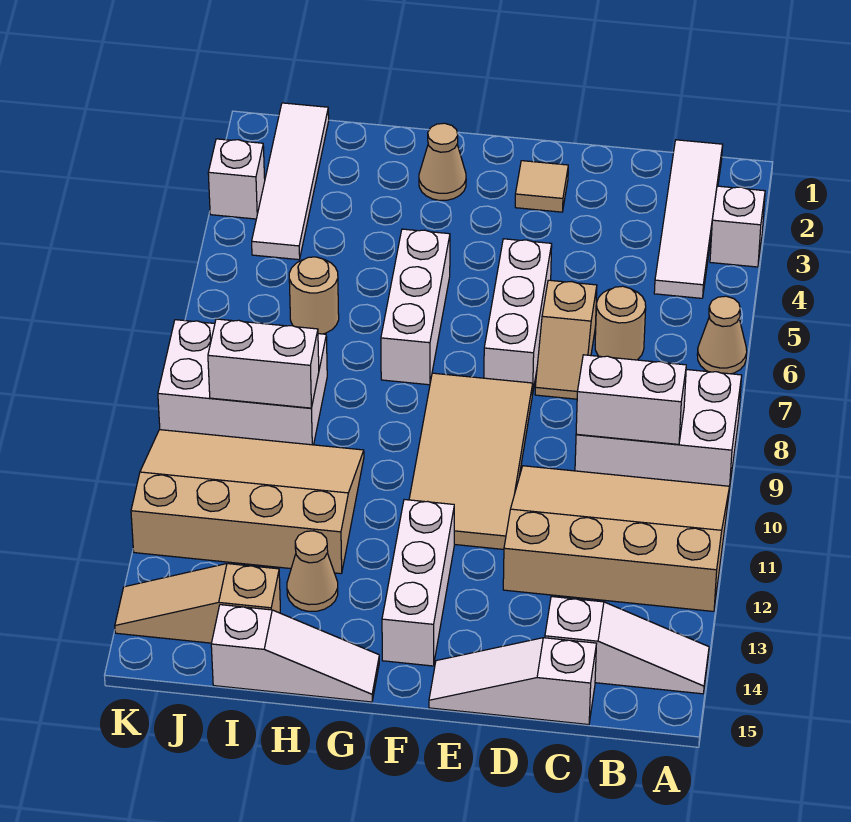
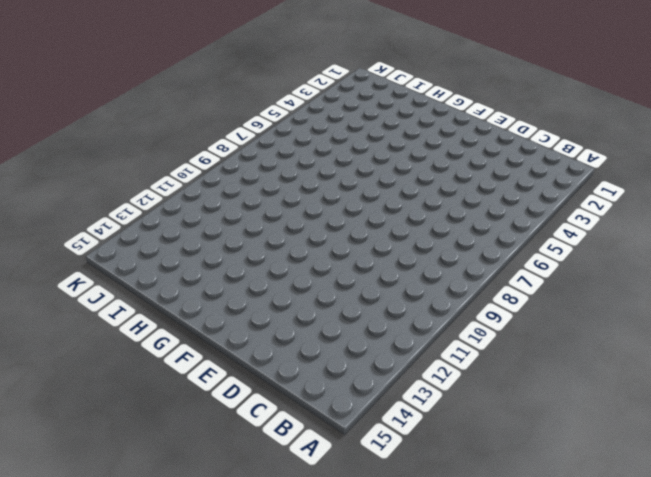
none -> white brick A3 level 1
none -> tan cone A6 level 1
none -> white brick A8:C9 level 1

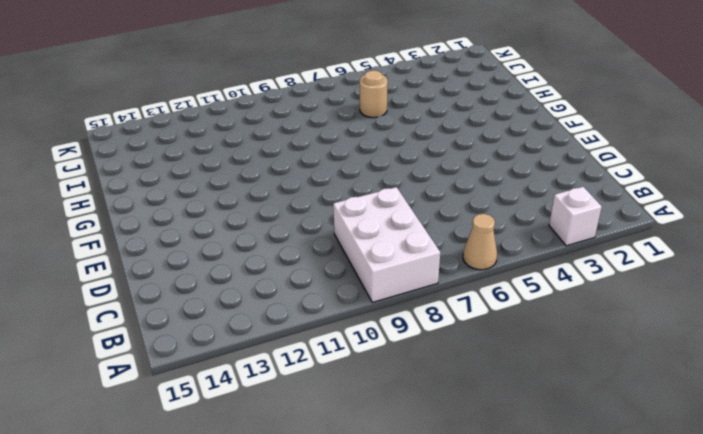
none -> tan slope A10:D12 level 1 top 12
none -> white slope A14:C14 level 1 top C
none -> white tile B1:B4 level 1

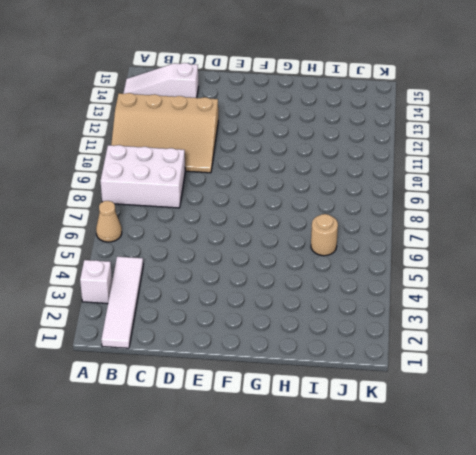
none -> tan round brick C6 level 1
none -> white slope C15:E15 level 1 top C
none -> tan slope D6:D7 level 1 top 6

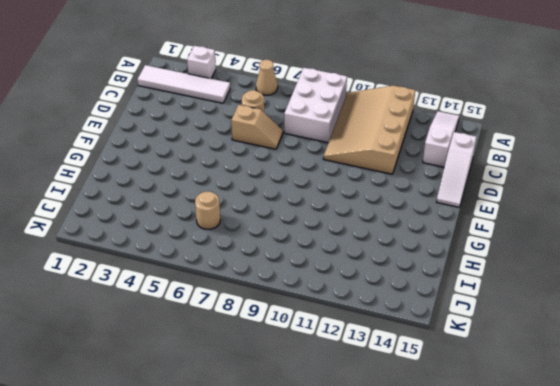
none -> tan tile E2 level 1
none -> white brick E5:E7 level 1
none -> tan tile E8:F11 level 1

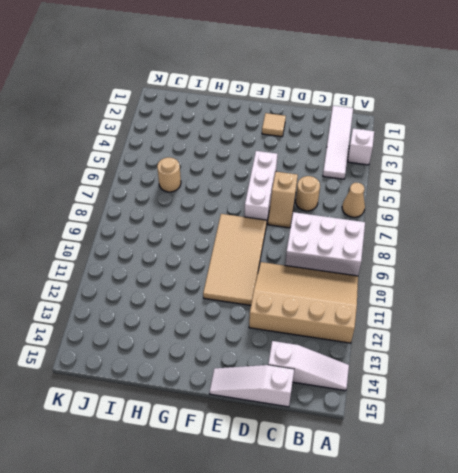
none -> white brick F12:F14 level 1
none -> tan cone G2 level 1
none -> white brick G5:G7 level 1

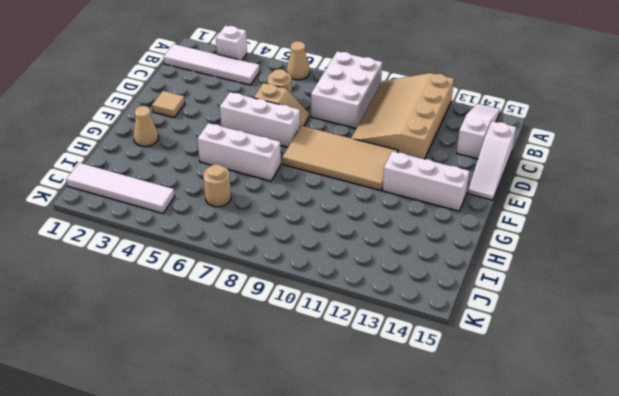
none -> white slope G15:I15 level 1 top I
none -> tan slope H10:K12 level 1 top 12
none -> tan cone H13 level 1

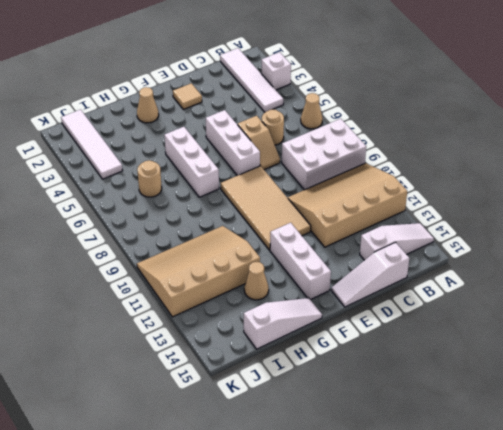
none -> white brick I8:K9 level 1
none -> tan slope I14:K14 level 1 top I
none -> white brick K3 level 1

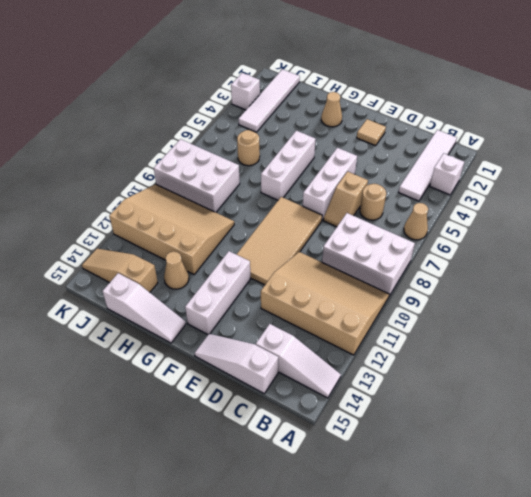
none -> white brick B9:C9 level 2
none -> white brick I9:J9 level 2

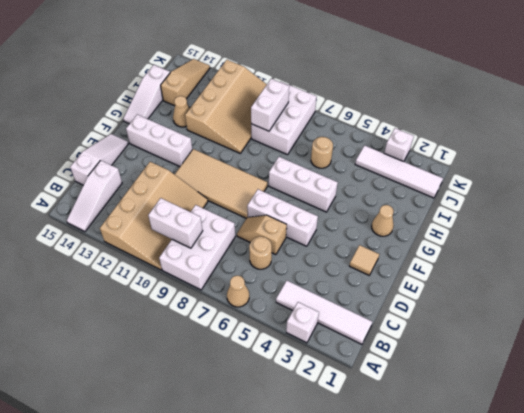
white brick B9:B10 level 2 -> white brick B9:C9 level 2

